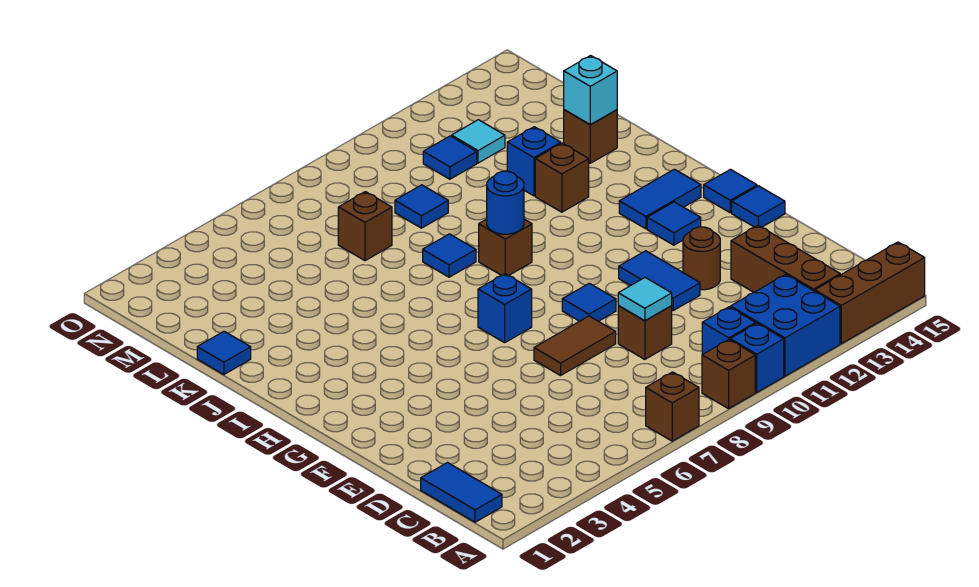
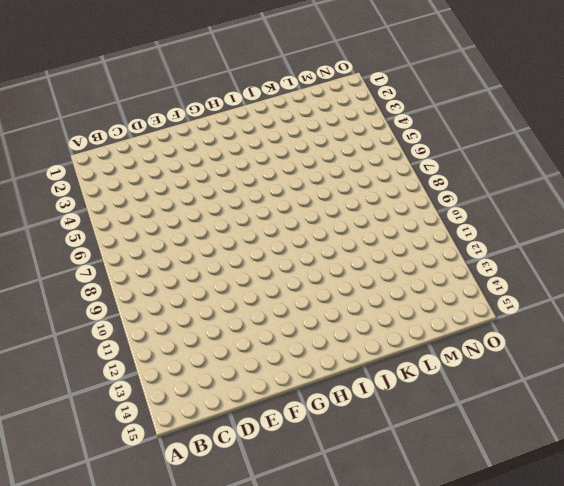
none -> brown brick A7 level 1
none -> brown brick A9 level 1
none -> blue brick A10 level 1
none -> blue brick A11:B12 level 1

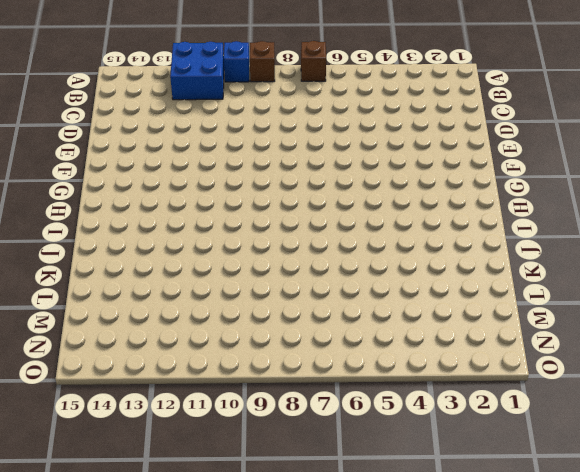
none -> brown brick A13:A15 level 1
none -> blue tile B1:C1 level 1
none -> blue brick B10 level 1
none -> brown brick B13:D13 level 1

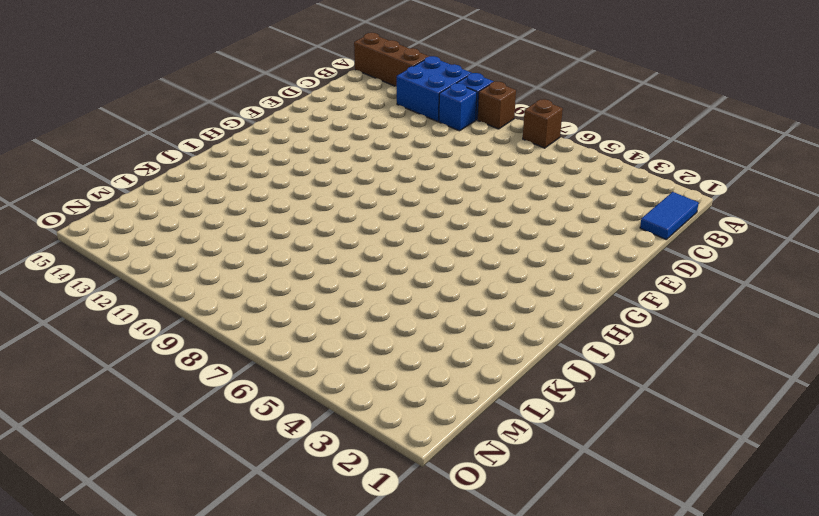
none -> brown brick B13:D13 level 1
none -> brown brick D9 level 1
none -> brown tile E7:E8 level 1
none -> blue tile E11:F11 level 1

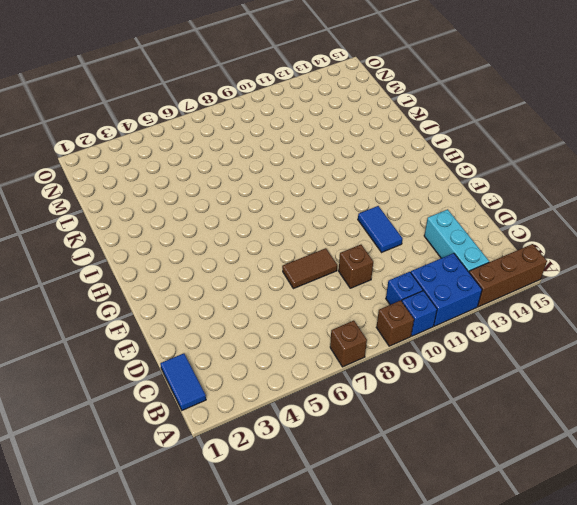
cyan brick B13:D13 level 1 -> brown brick B13:D13 level 1
none -> brown round brick E12 level 1
none -> blue tile F9 level 1
none -> blue tile F15 level 1
none -> blue brick G7 level 1

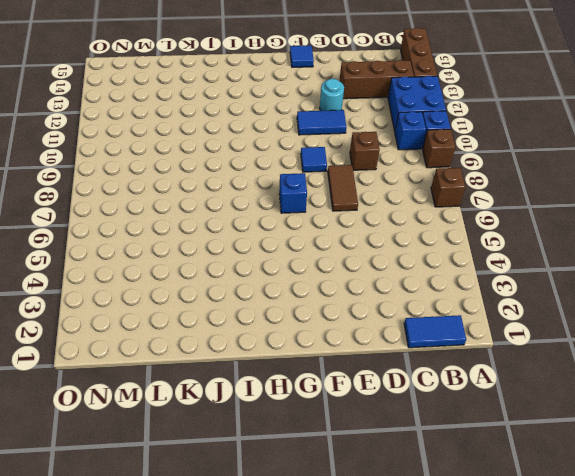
cyan round brick E12 level 1 -> brown round brick E12 level 1
none -> blue tile G13 level 1
none -> blue tile G15 level 1
none -> blue tile H13:H14 level 1
none -> brown brick I9 level 1

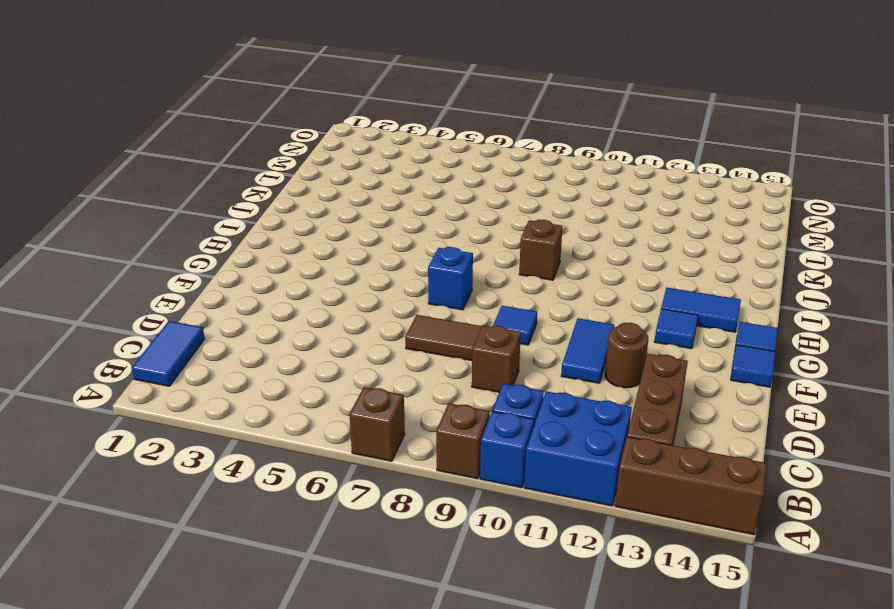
none -> blue tile J8 level 1
none -> brown brick J12 level 1
none -> blue tile K1 level 1
none -> blue brick K12 level 1

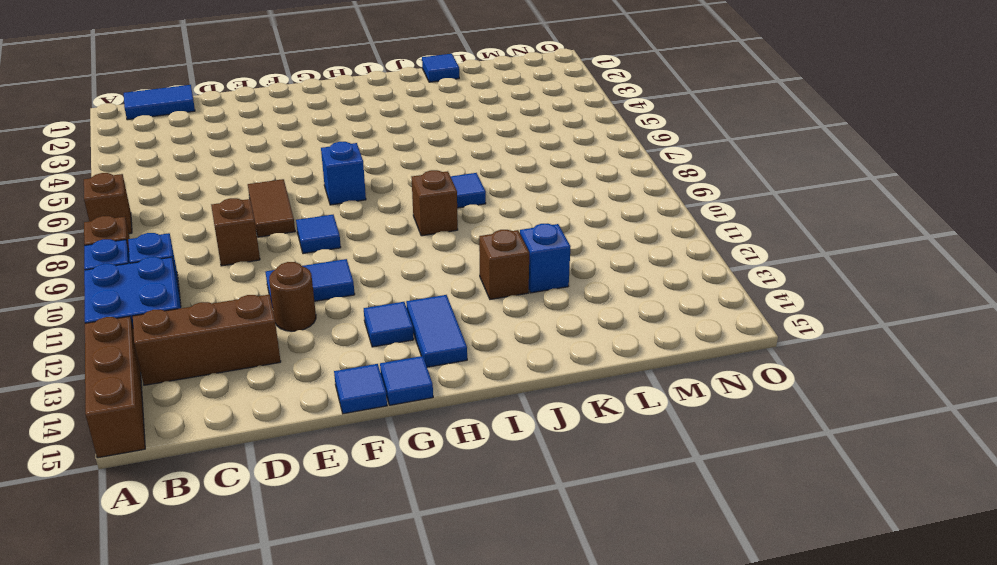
none -> brown brick K14 level 1
none -> brown brick L7 level 1
none -> blue tile L9 level 1
none -> blue tile M11 level 1

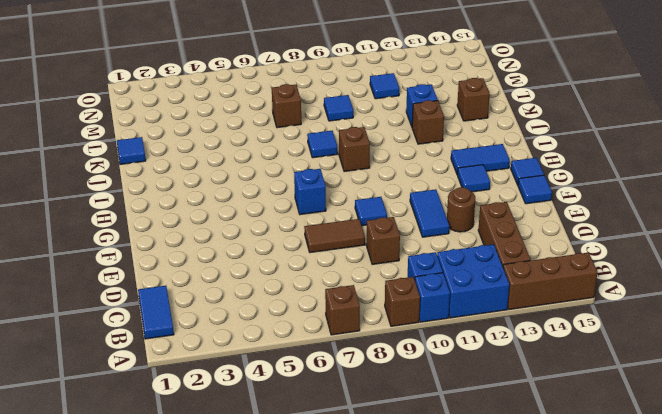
none -> cyan tile M12 level 1
none -> cyan tile D9 level 2
none -> blue round brick I9 level 2
none -> cyan brick K14 level 2

